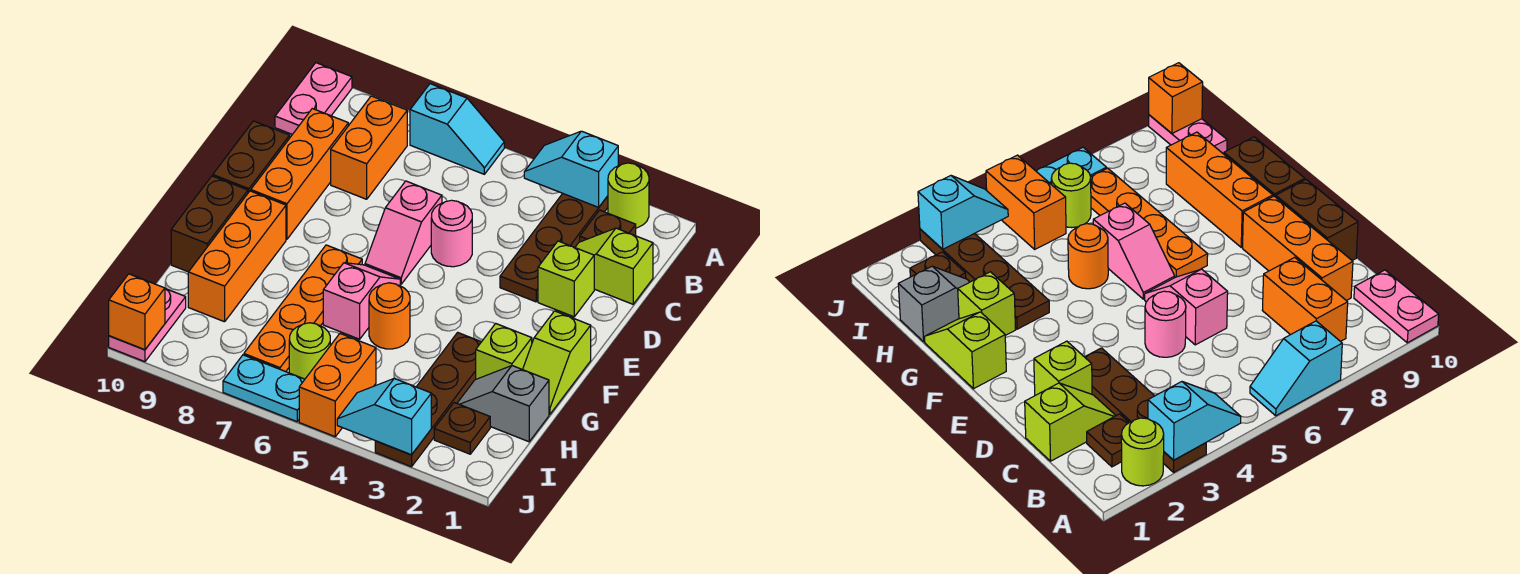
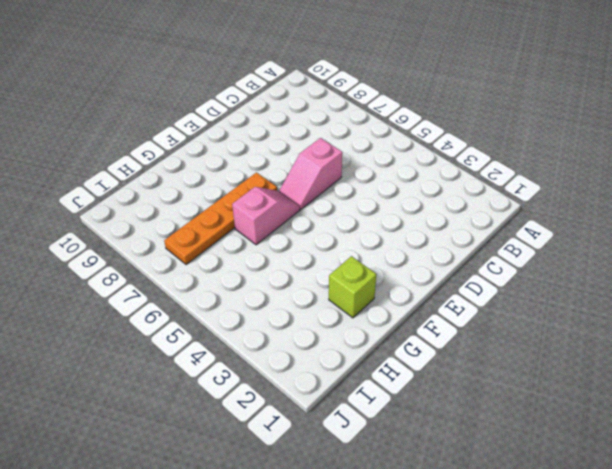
none -> lime round brick A2 level 1
none -> brown plate A3:D3 level 1
none -> cyan slope A6:A7 level 1 top 7

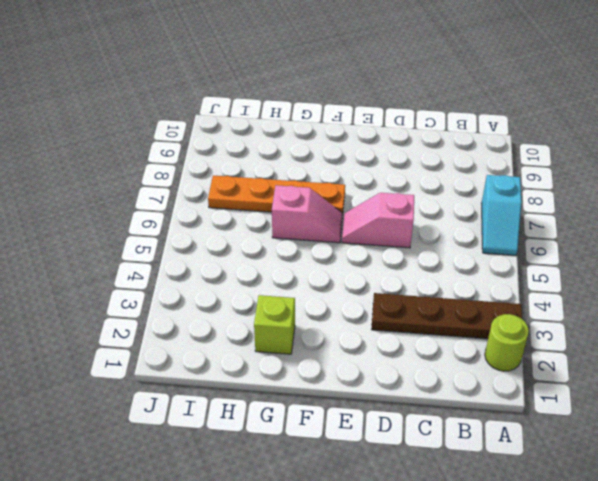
none -> pink plate A10:B10 level 1
none -> brown plate B2 level 1
none -> orange brick B8:C8 level 1

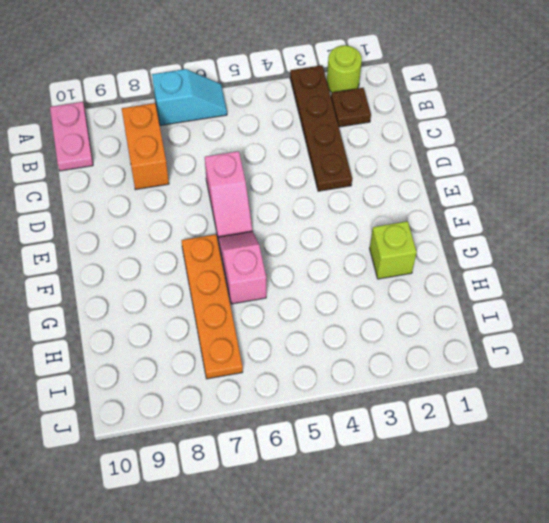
none -> lime slope C1:C2 level 1 top 1
none -> orange brick C9:E9 level 1
none -> lime brick D2 level 1

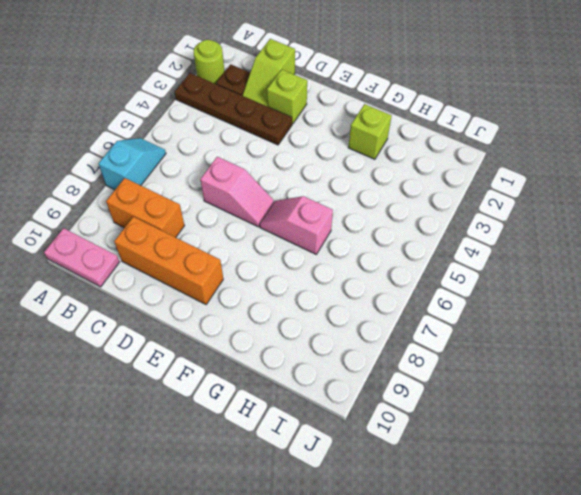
none -> pink round brick D5 level 1
none -> brown brick D10:E10 level 1
none -> lime slope F1:G1 level 1 top F

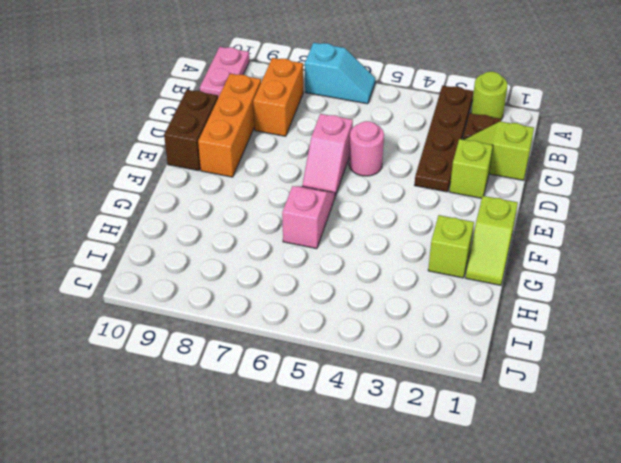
none -> orange plate F7:I7 level 1
none -> orange brick F9:H9 level 1
none -> brown brick F10:G10 level 1

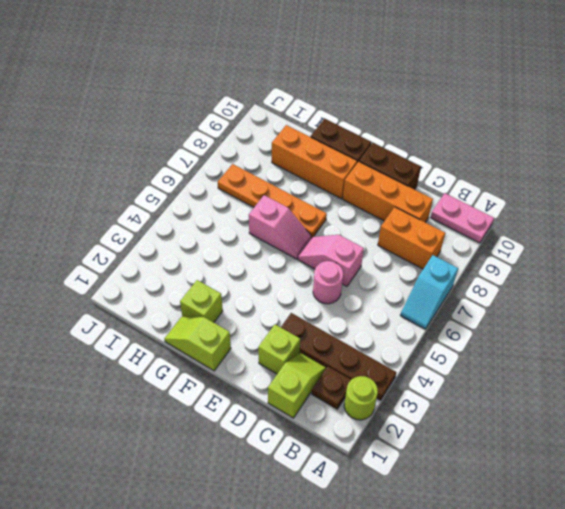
none -> brown plate G3:J3 level 1
none -> orange round brick G5 level 1
none -> grey slope H1:H2 level 1 top 1

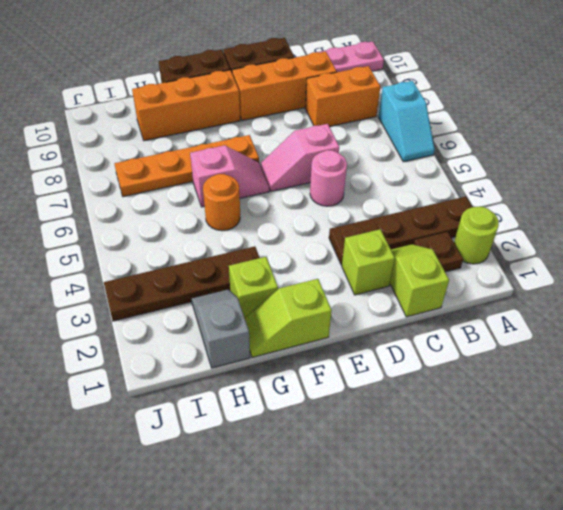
none -> brown plate I2 level 1
none -> orange brick I5:J5 level 1
none -> lime round brick I6 level 1

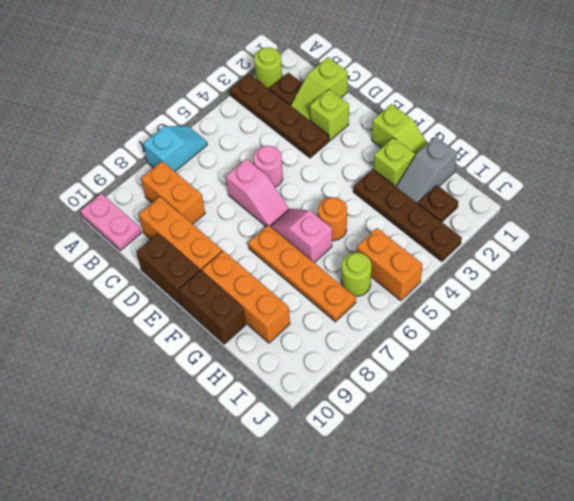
none -> pink plate I10:J10 level 1
none -> cyan plate J6:J7 level 1
none -> cyan slope A3:A4 level 2 top 3

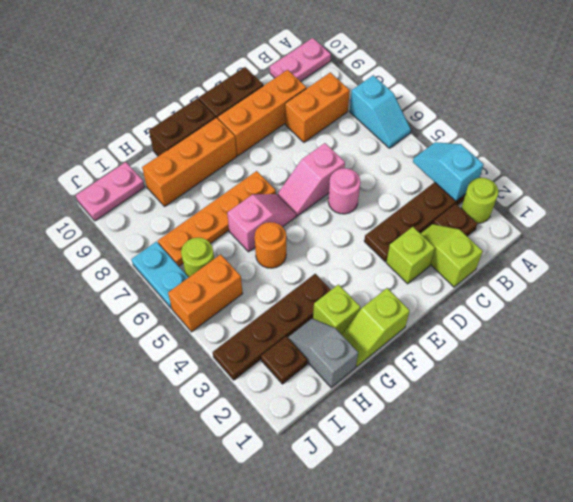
none -> cyan slope J3:J4 level 2 top 3
none -> orange brick J10 level 2

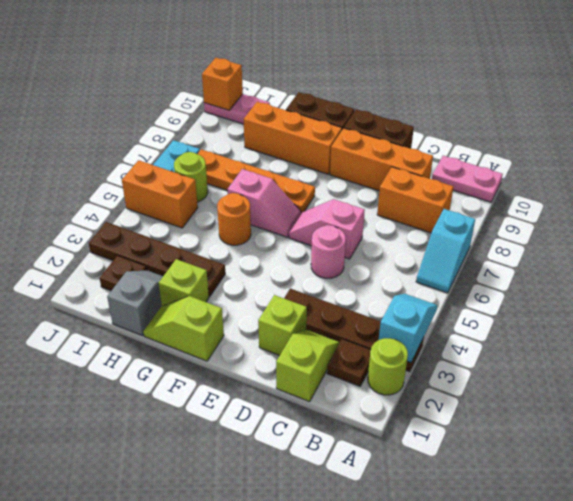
none -> cyan slope J3:J4 level 2 top 3

